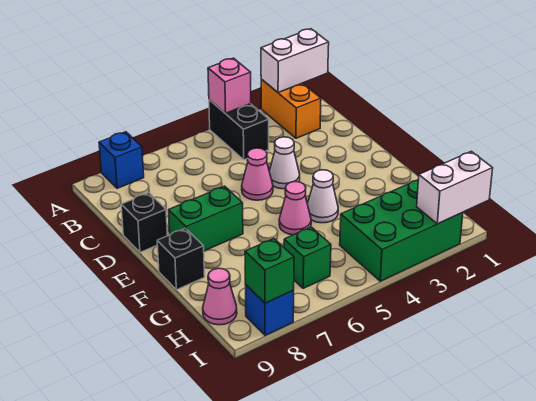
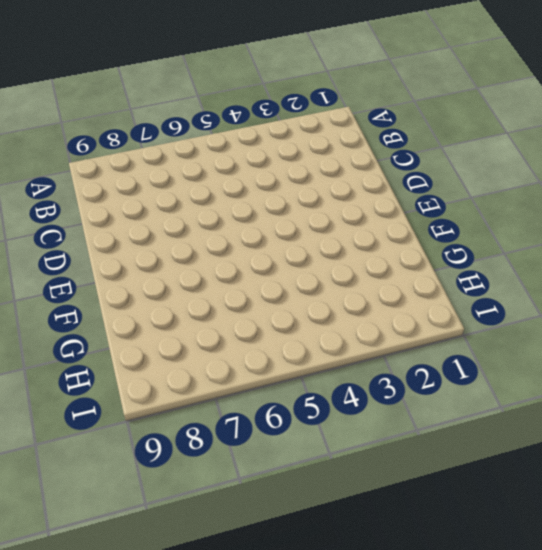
none -> orange brick A2:B2 level 1
none -> black brick A4:B4 level 1
none -> blue brick A8 level 1

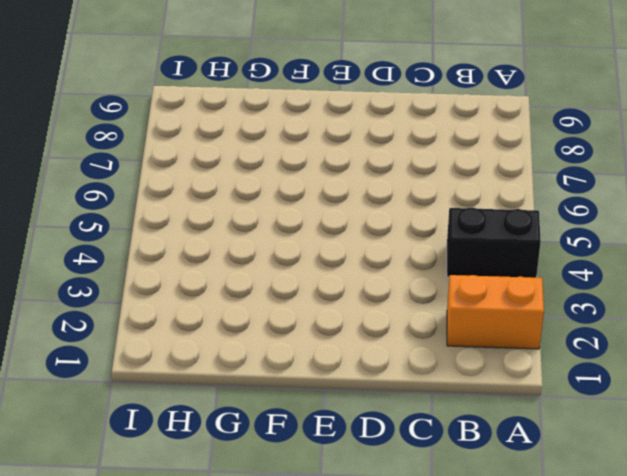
none -> blue brick A8 level 1
none -> white cone D4 level 1
none -> pink cone D5 level 1

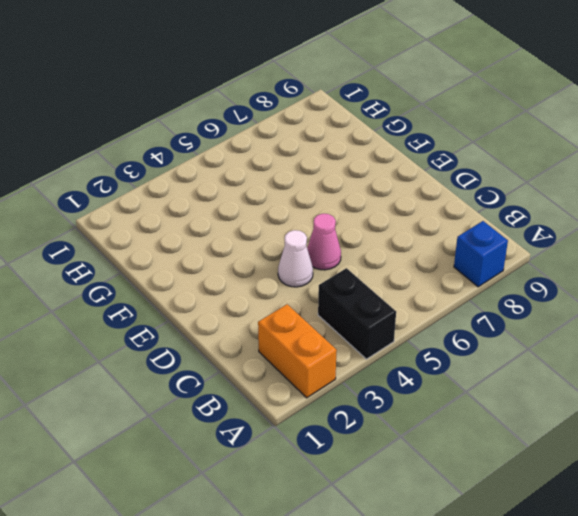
none -> black brick D9 level 1
none -> green brick E7:E8 level 1
none -> white cone F4 level 1

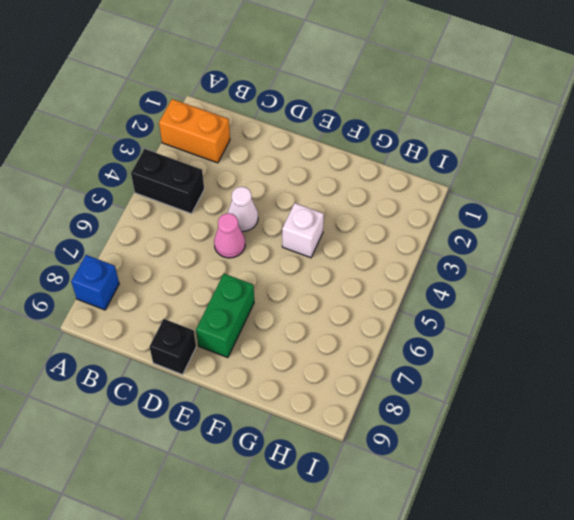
white brick F4 level 1 -> white cone F4 level 1
none -> pink cone F5 level 1
none -> black brick F9 level 1
none -> green brick H2:I4 level 1

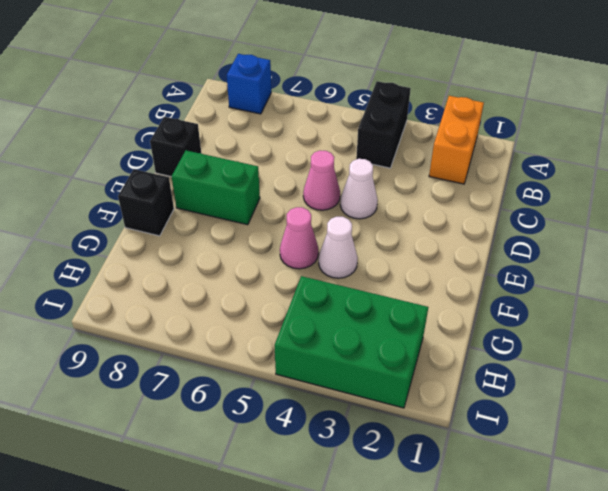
none -> green brick H6 level 1
none -> pink cone H9 level 1
none -> blue brick I8 level 1

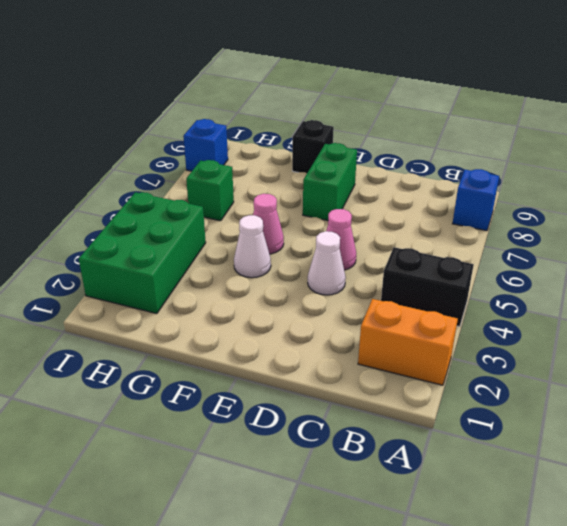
none -> black brick D9 level 1
none -> pink cone H9 level 1
none -> white brick A1:A2 level 2

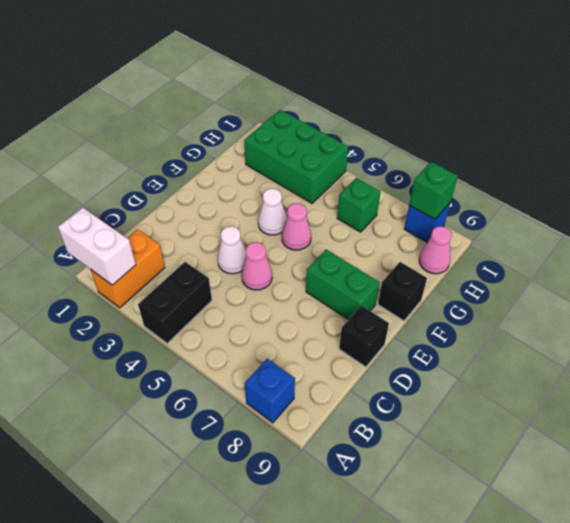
none -> pink brick A4 level 2
none -> white brick I1:I2 level 2

